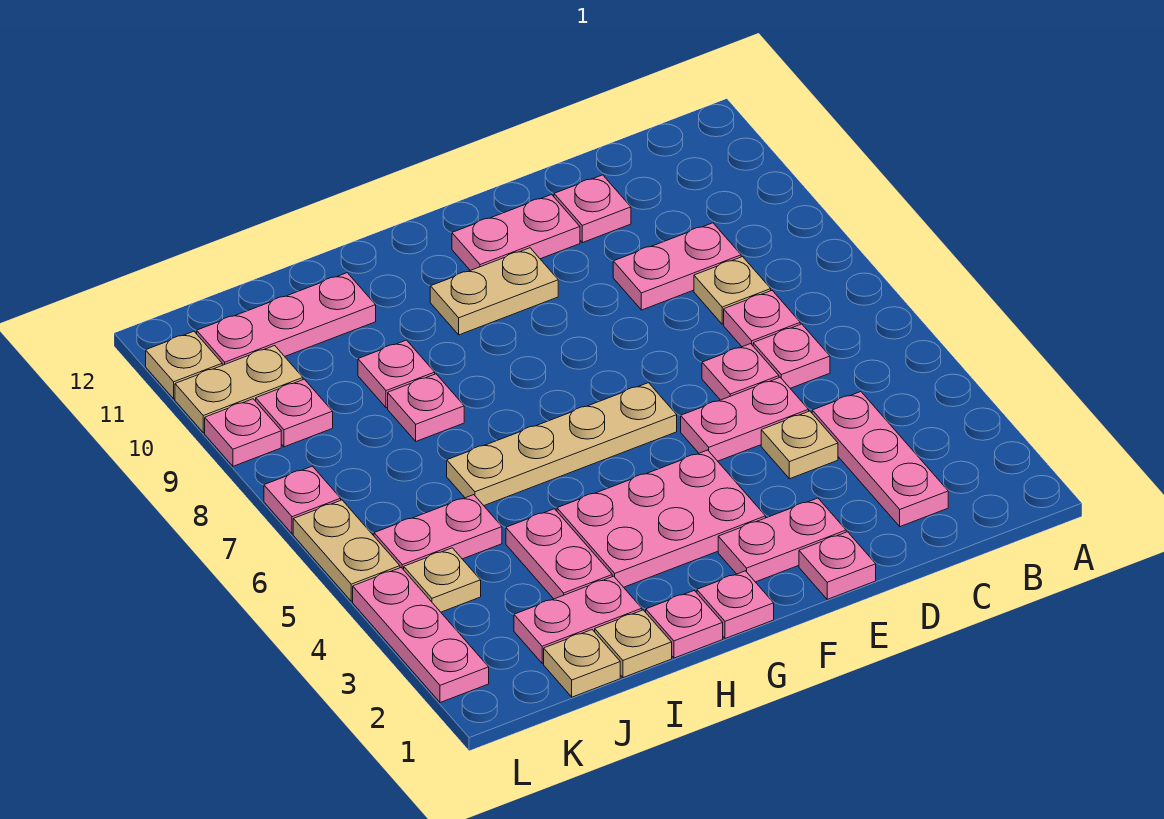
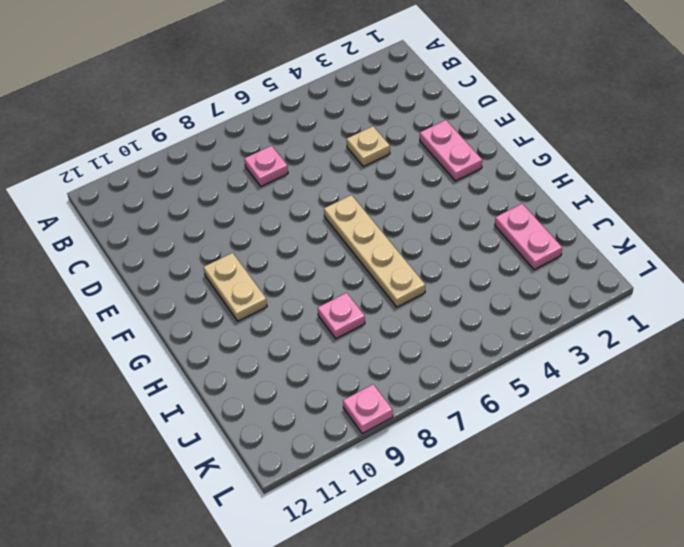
none -> pink plate C2:C4 level 1
none -> pink plate C6 level 1
none -> tan plate C8 level 1
none -> pink plate C9:D9 level 1

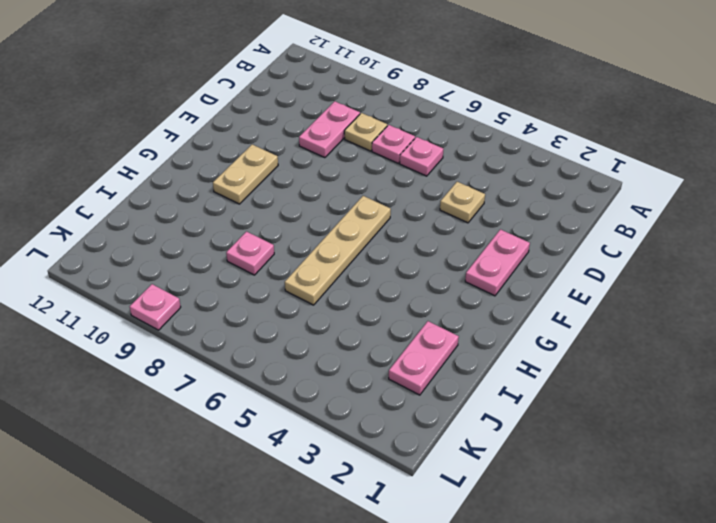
none -> pink plate C2:C4 level 1
none -> pink plate D5:E5 level 1
none -> pink plate D6 level 1
none -> pink plate D11 level 1

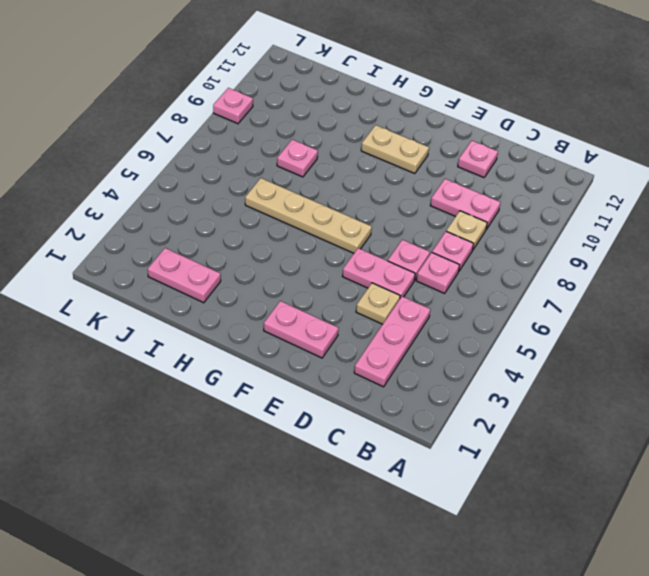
none -> pink plate E1 level 1
none -> pink plate E11:F11 level 1
none -> pink plate F3:H4 level 1
none -> pink plate G1 level 1

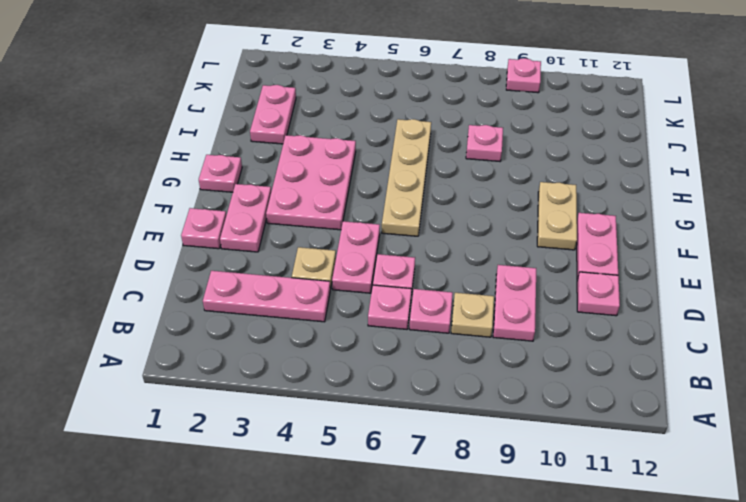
none -> pink plate H1 level 1
none -> tan plate I1 level 1
none -> pink plate I3:I4 level 1
none -> pink plate I9 level 1

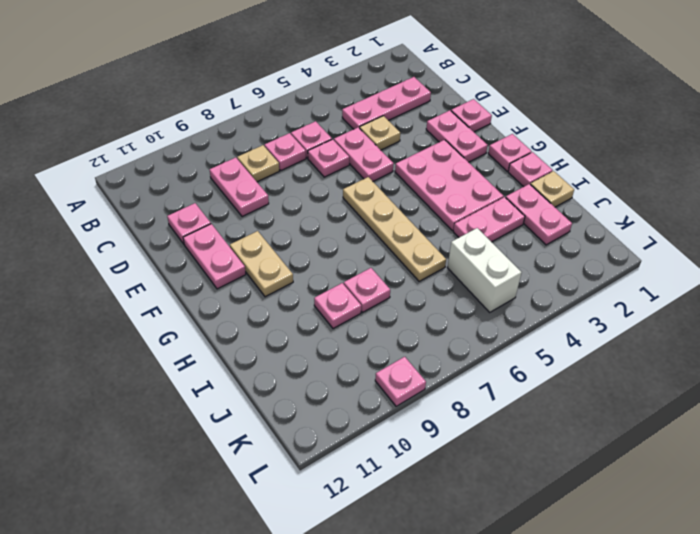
white brick J5:K5 level 1 -> pink plate J5:K5 level 1
none -> pink plate I11:K11 level 1
none -> tan plate J1 level 1
none -> tan plate K4 level 1
none -> pink plate K9 level 1

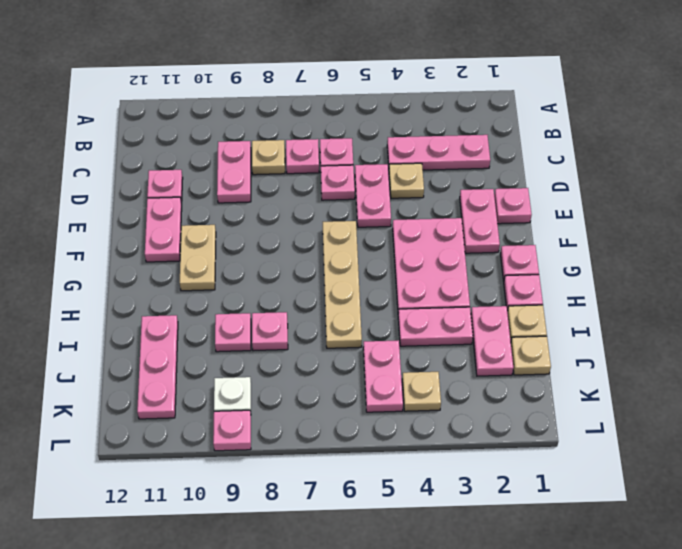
white plate K9 level 1 -> pink plate K9 level 1
none -> tan plate K10:L10 level 1
none -> pink plate L2:L4 level 1
none -> tan plate L5:L6 level 1
none -> pink plate L7 level 1

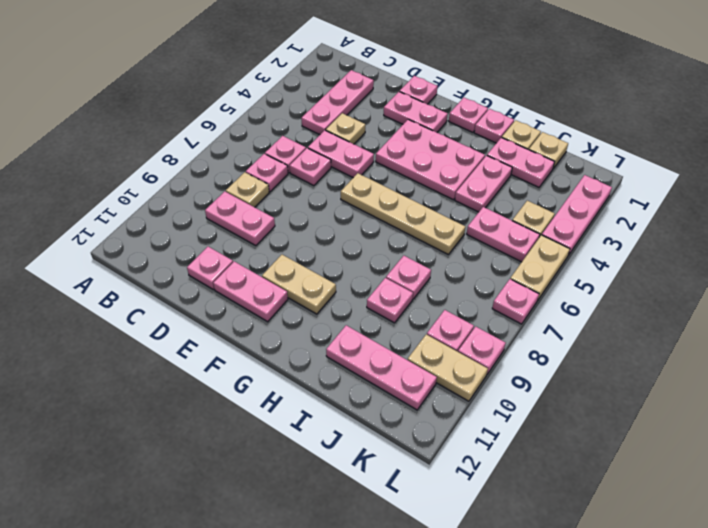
none -> tan plate L11 level 1

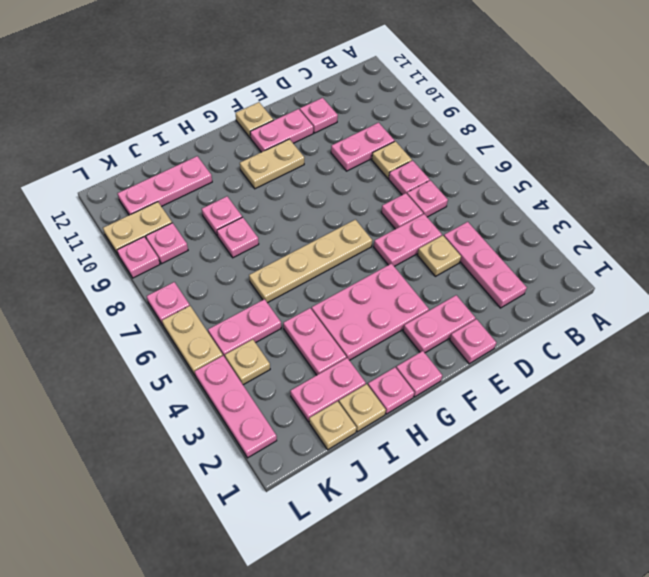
tan plate F12 level 1 -> tan plate L11 level 1

